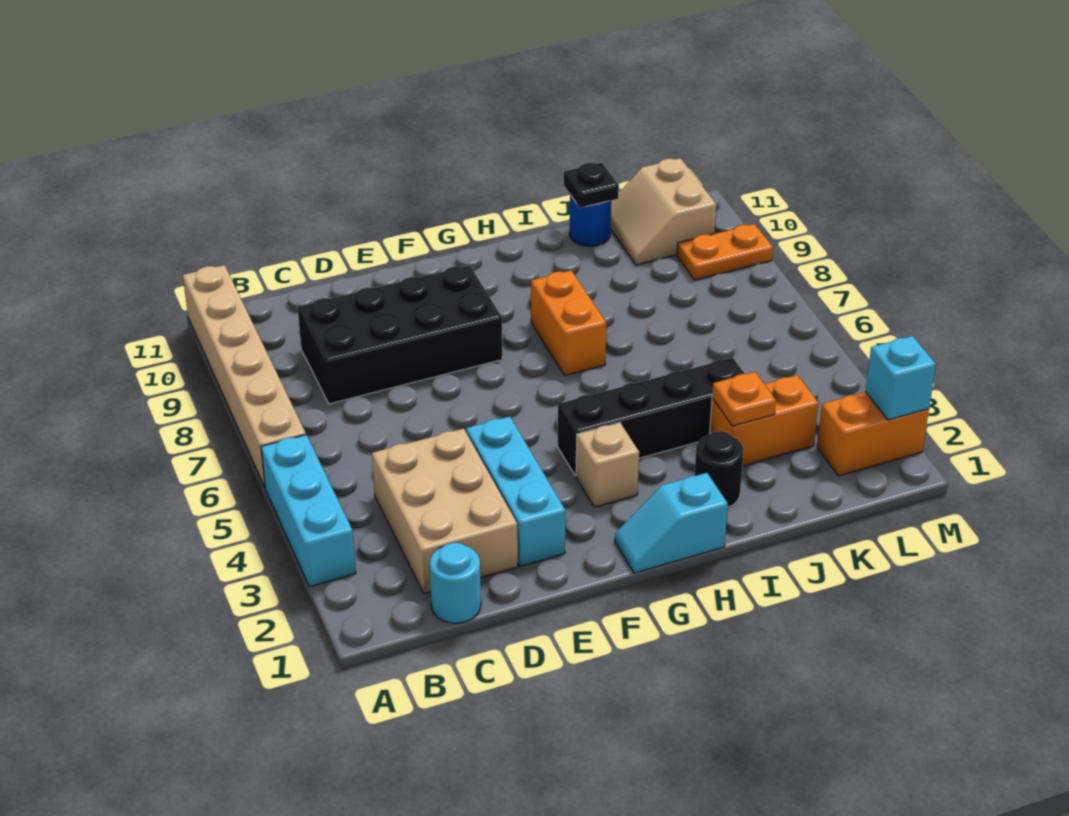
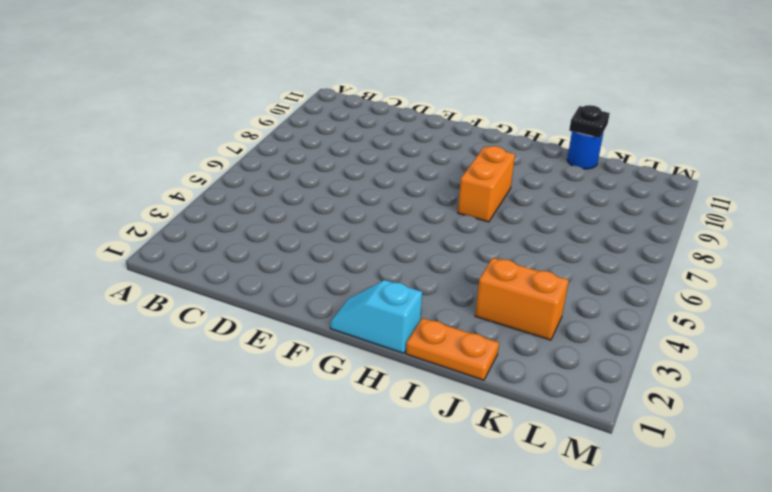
orange plate I1:J1 level 1 -> orange plate L9:M9 level 1
none -> cyan brick A3:A5 level 1
none -> tan brick A6:A11 level 1
none -> cyan round brick C1 level 1

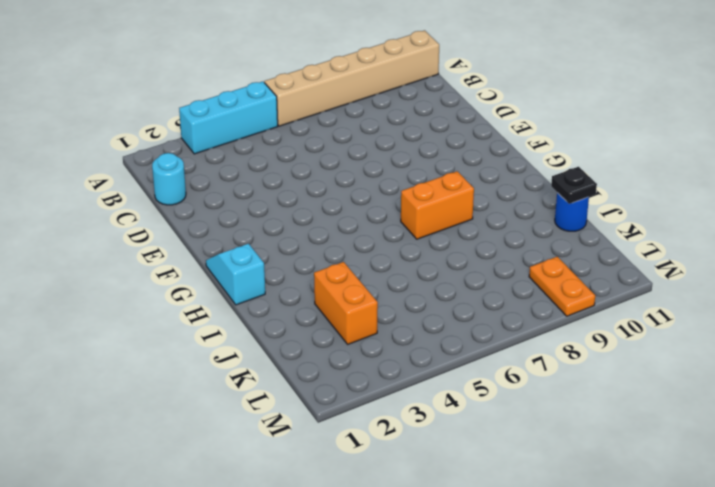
none -> tan brick C2:D4 level 1
none -> black brick C8:F9 level 1
none -> cyan brick E2:E4 level 1

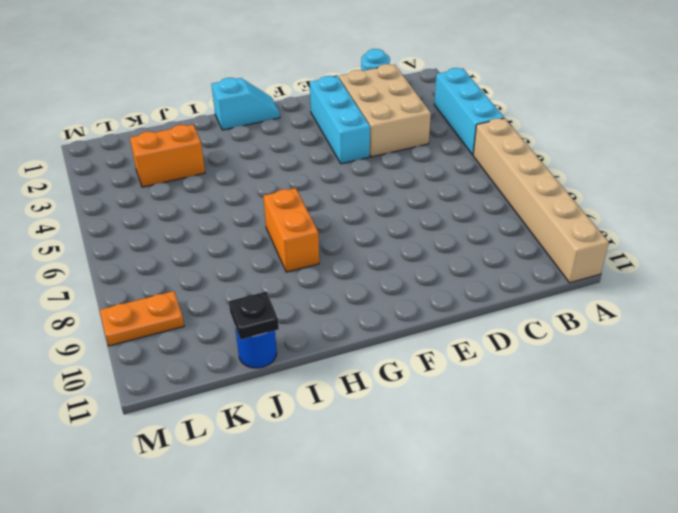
none -> black brick C8:F9 level 1
none -> tan brick G3 level 1
none -> black brick G4:J4 level 1

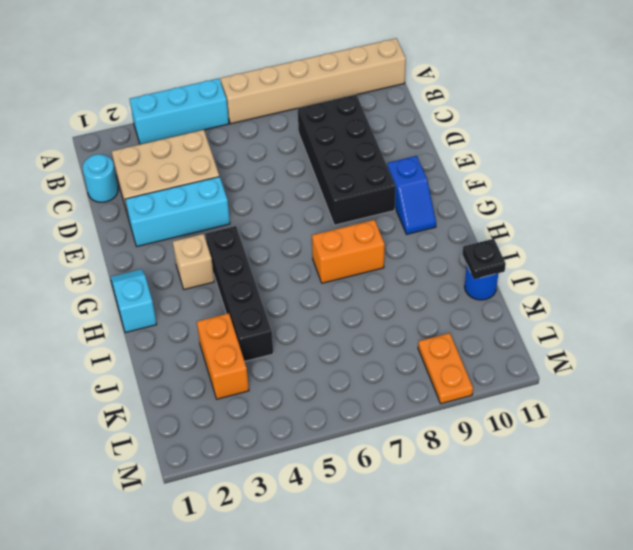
blue slope F10:G10 level 1 top F -> none
none -> black round brick I2 level 1
none -> tan slope K10:L11 level 1 top L
none -> orange brick L2:M2 level 1

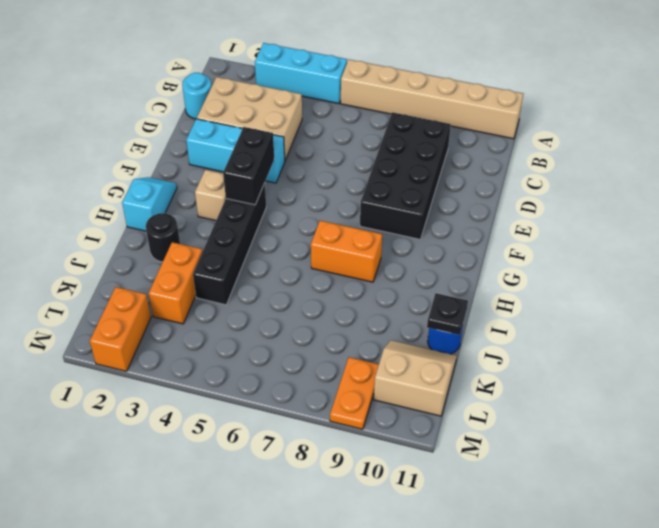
black brick F4:G4 level 2 -> none
none -> orange plate J3 level 2
none -> cyan brick M2 level 2

